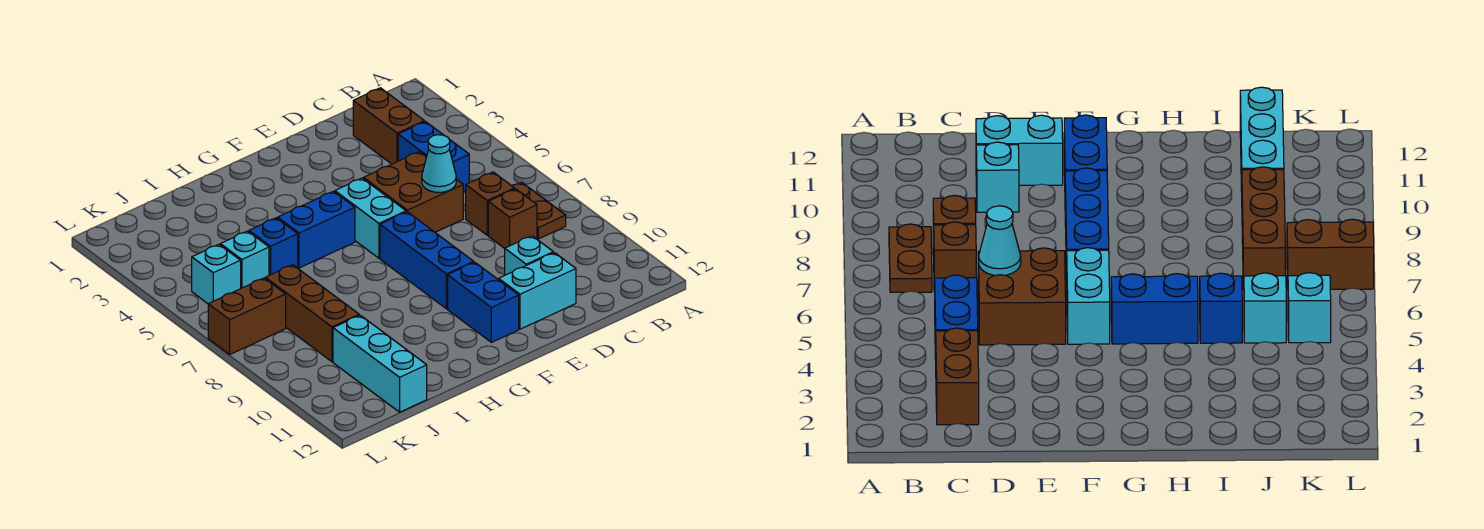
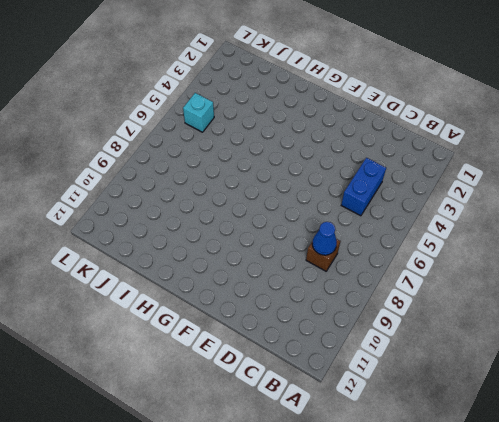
blue cone C8 level 2 -> none
none -> brown plate B7:B8 level 1
none -> brown brick C2:C3 level 1
none -> brown brick C7 level 1

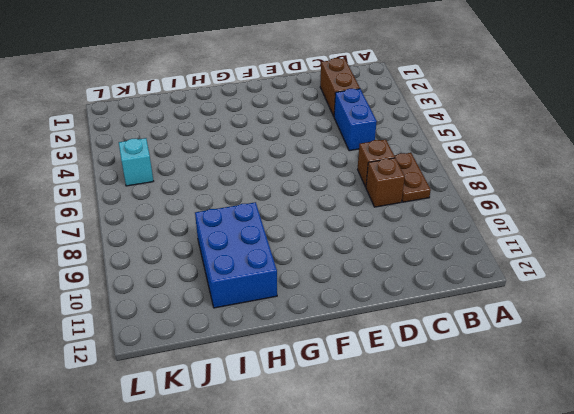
blue brick H9:I11 level 1 -> none
none -> brown brick D5:E6 level 1
none -> cyan brick D10 level 1
none -> cyan brick D11:E11 level 1

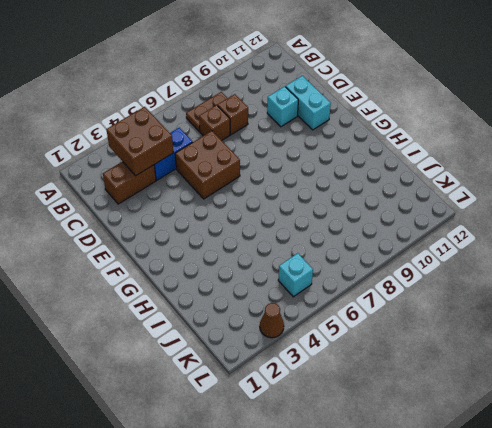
brown brick B3:C4 level 2 -> none
brown cone L3 level 1 -> none
none -> cyan brick F5:F6 level 1
none -> blue brick F7:F9 level 1
none -> blue brick F10:F11 level 1

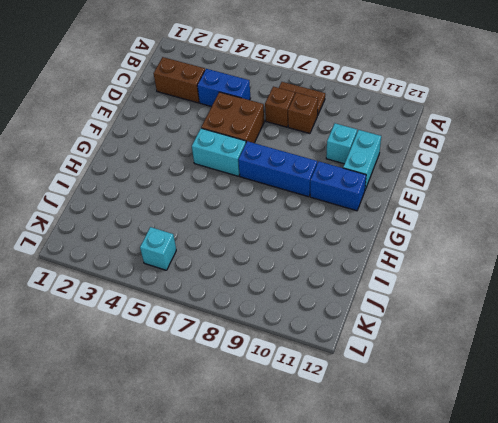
none -> blue brick G5:H5 level 1
none -> blue brick I5 level 1
none -> cyan brick J5 level 1

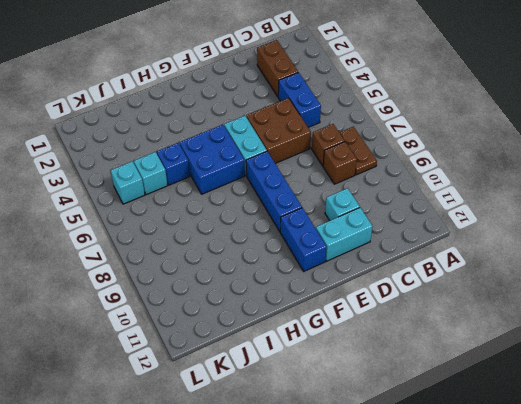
blue brick G5:H6 level 1 -> blue brick G5:H5 level 1
none -> brown brick J7:J9 level 1
none -> cyan brick J10:J12 level 1
none -> brown brick K7:L7 level 1

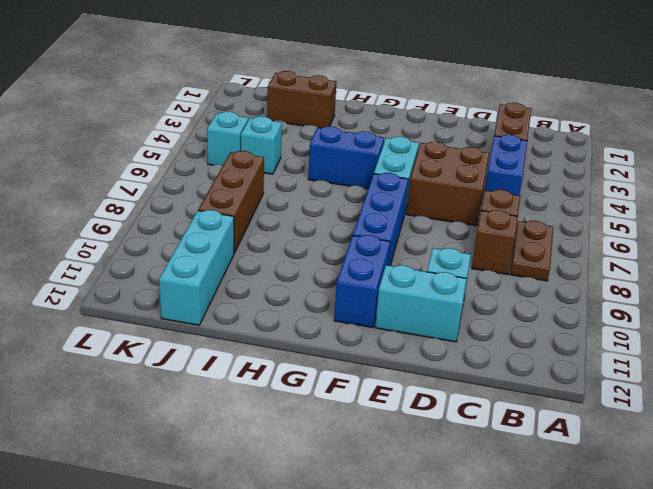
brown brick I2:J2 level 1 -> brown brick K7:L7 level 1
none -> blue brick I5 level 1
none -> cyan cone D6 level 2

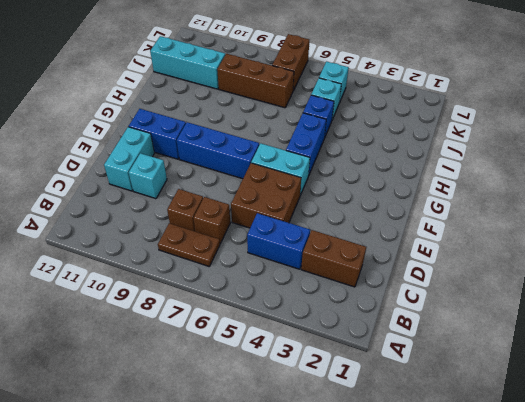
none -> cyan cone D6 level 2

